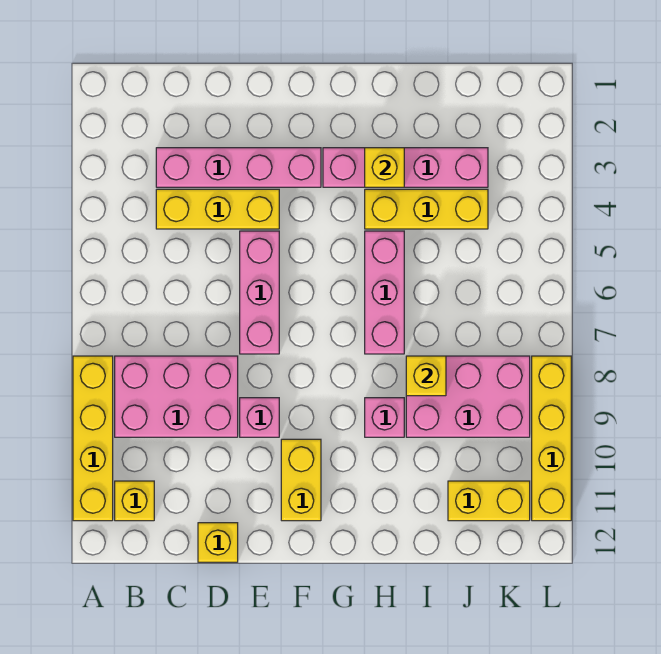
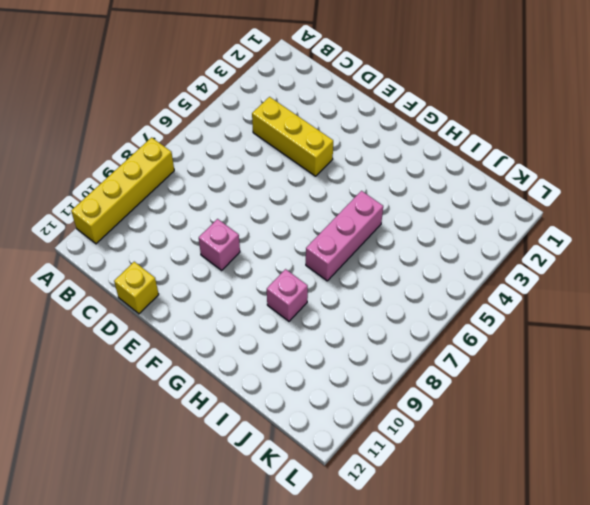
none -> pink brick B8:D9 level 1
none -> yellow brick B11 level 1
none -> pink brick C3:F3 level 1

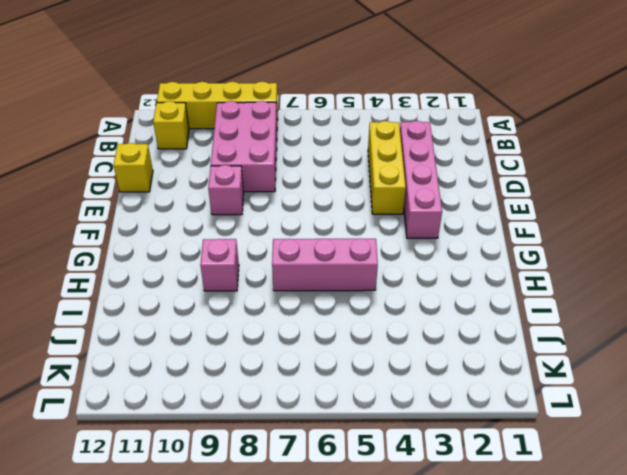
none -> pink brick E5:E7 level 1
none -> yellow brick F10:F11 level 1
none -> pink brick G3:J3 level 1

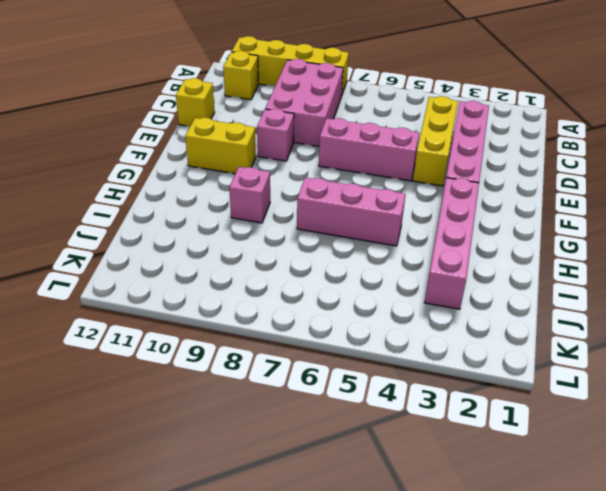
none -> yellow brick H4:J4 level 1
none -> pink brick I8:K9 level 1
none -> yellow brick J11:K11 level 1

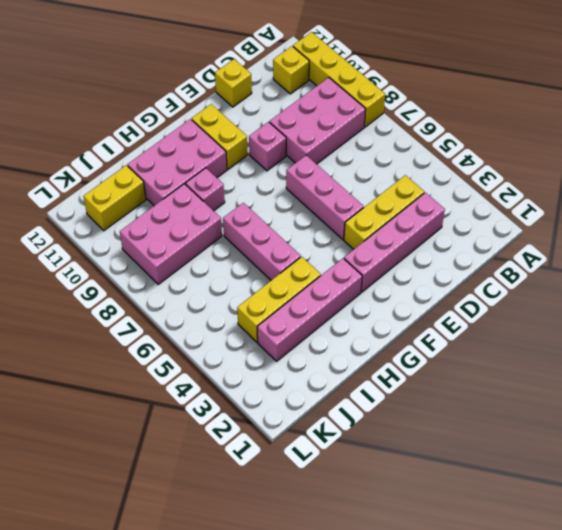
pink brick G10:I11 level 1 -> none
none -> yellow brick L8:L11 level 1
none -> yellow brick H3 level 2
none -> yellow brick I8 level 2

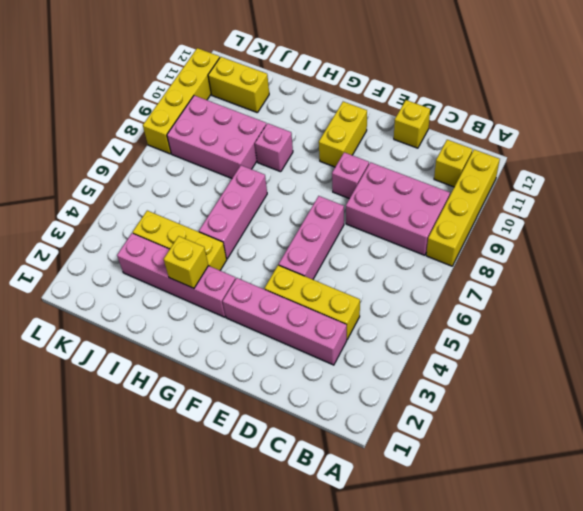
none -> yellow brick I8 level 2

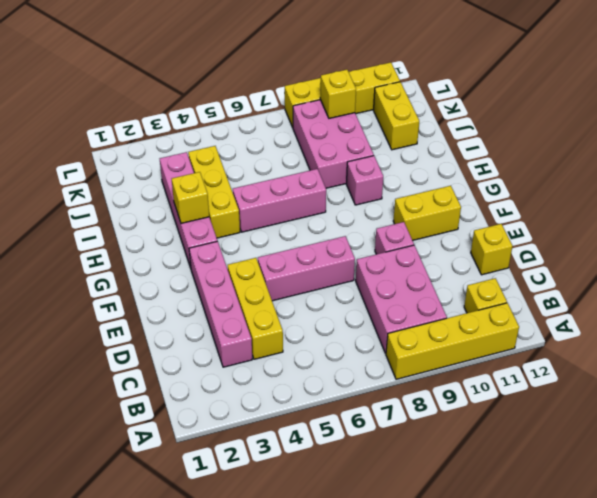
yellow brick K9 level 2 -> yellow brick I8 level 2

